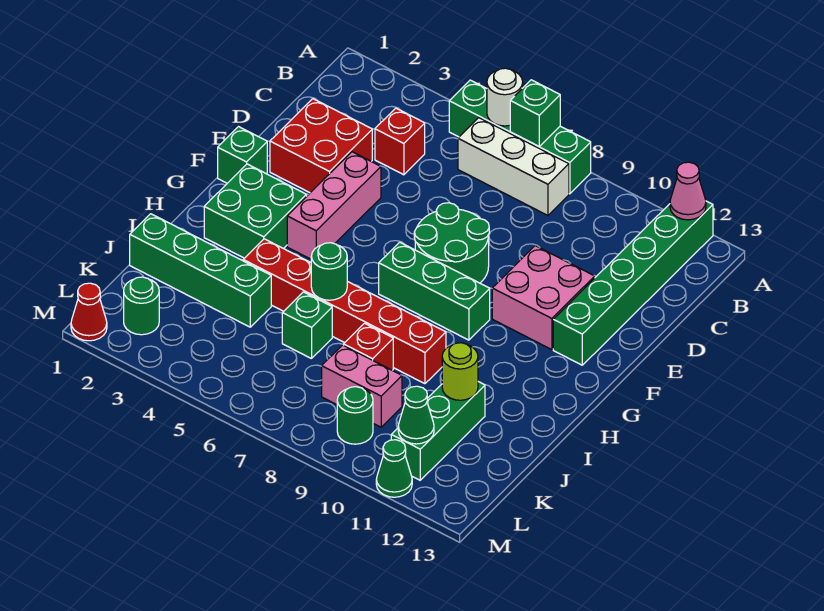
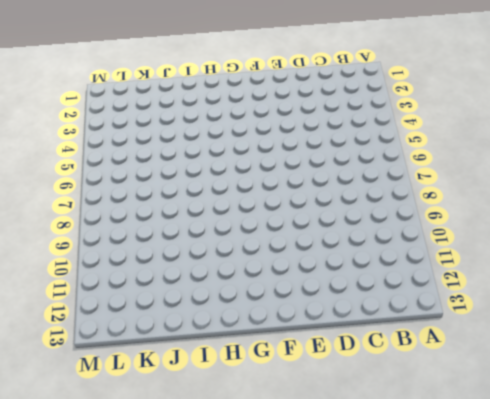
none -> green brick A5:A8 level 1
none -> green brick A12:F12 level 1
none -> white brick B6:B8 level 1

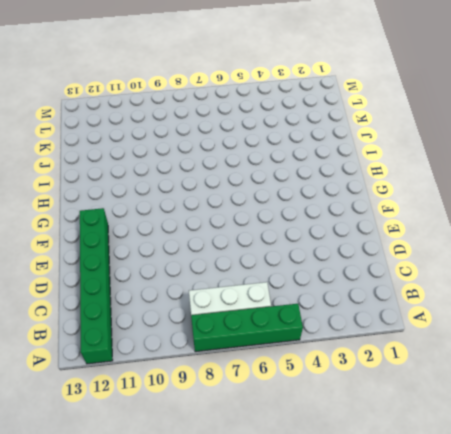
none -> red brick C4 level 1
none -> red brick D2:E3 level 1
none -> pink brick E4:G4 level 1

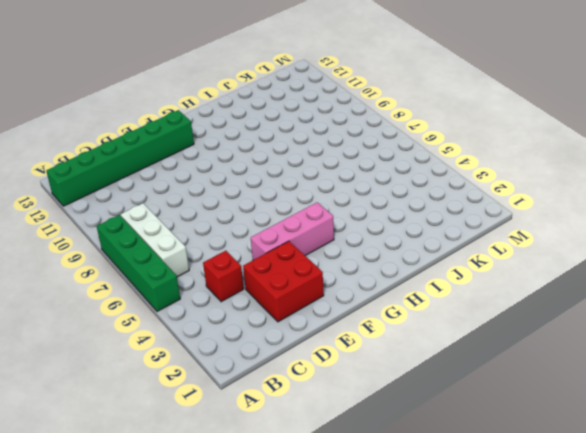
none -> green round brick E7:F8 level 1
none -> pink brick E10:F11 level 1
none -> green brick F1 level 1

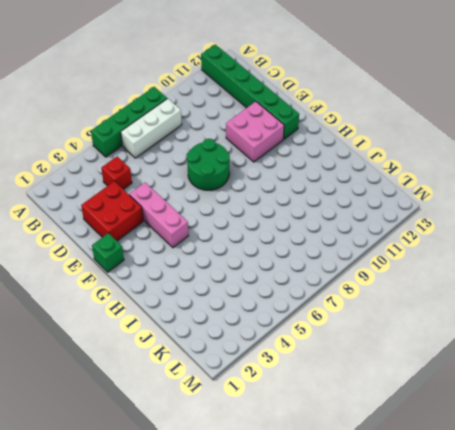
none -> green brick G2:H3 level 1
none -> green brick G7:G9 level 1
none -> red brick I4:I9 level 1

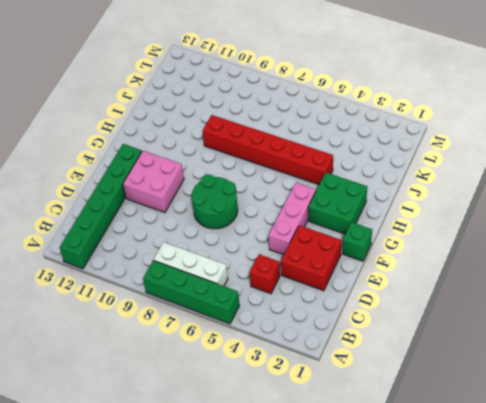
none -> green brick G7:G9 level 1
none -> green brick J1:J4 level 1
none -> green brick J6 level 1

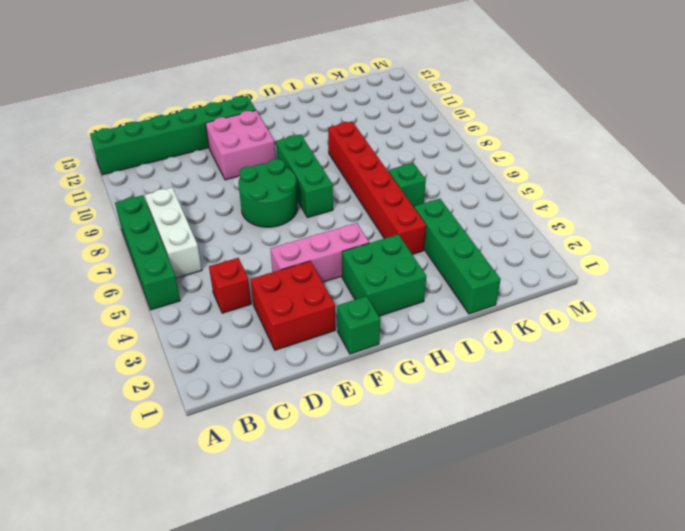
none -> red brick J8 level 1
none -> green brick J11:L11 level 1
none -> pink brick K8:K9 level 1

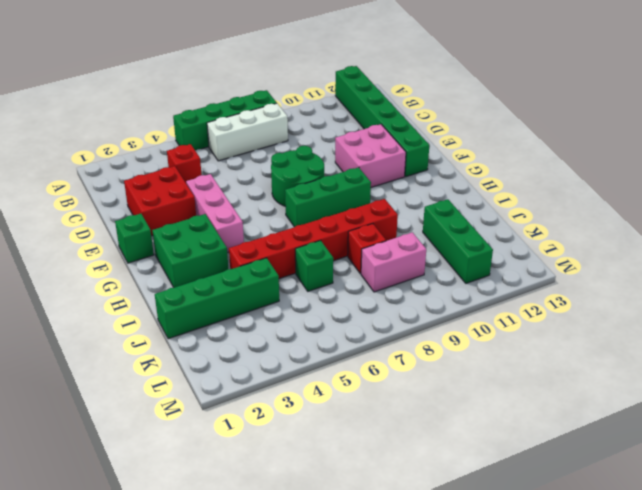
none -> green round brick L2 level 1
none -> green round brick L9 level 1
none -> red cone M1 level 1

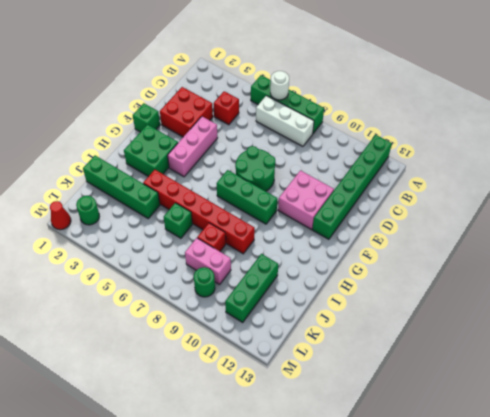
none -> green cone M11 level 1
none -> green brick A7 level 2
none -> pink cone A12 level 2

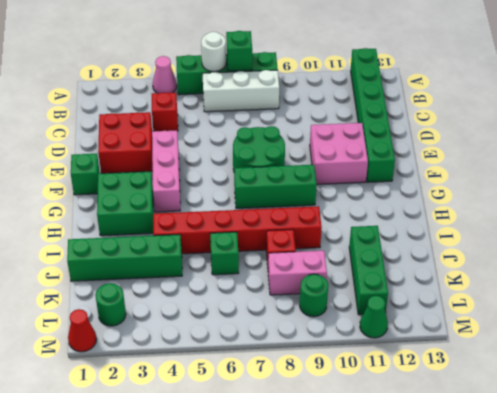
pink cone A4 level 1 -> pink cone A12 level 2
none -> green round brick I6 level 2
none -> lime round brick J11 level 2
none -> green cone L11 level 2

